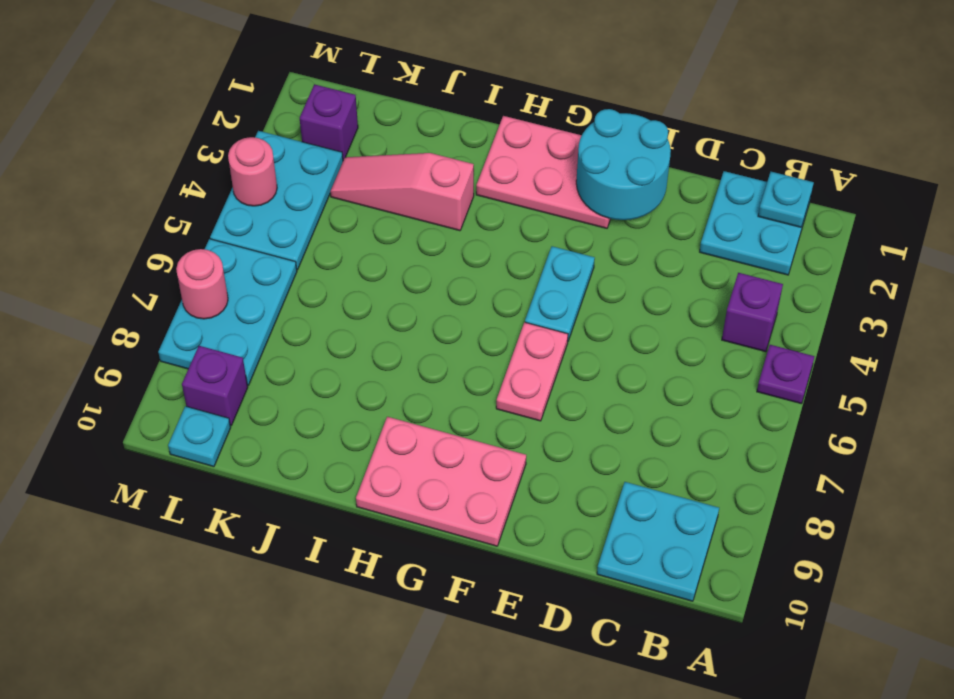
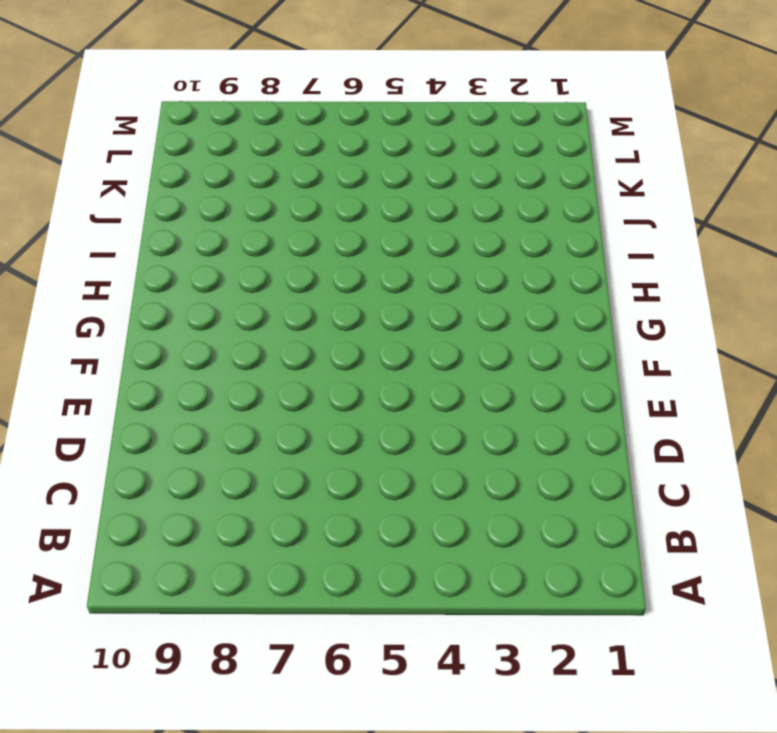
none -> purple plate A5 level 1
none -> cyan plate B1:C2 level 1
none -> purple brick B4 level 1

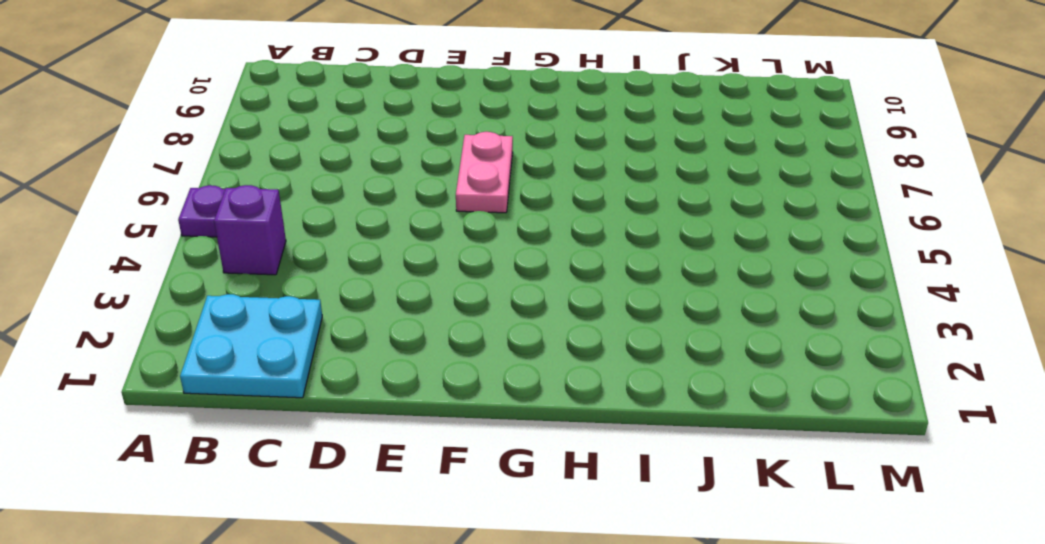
none -> cyan plate B9:C10 level 1
none -> pink plate F1:H2 level 1
none -> cyan plate F4:F5 level 1

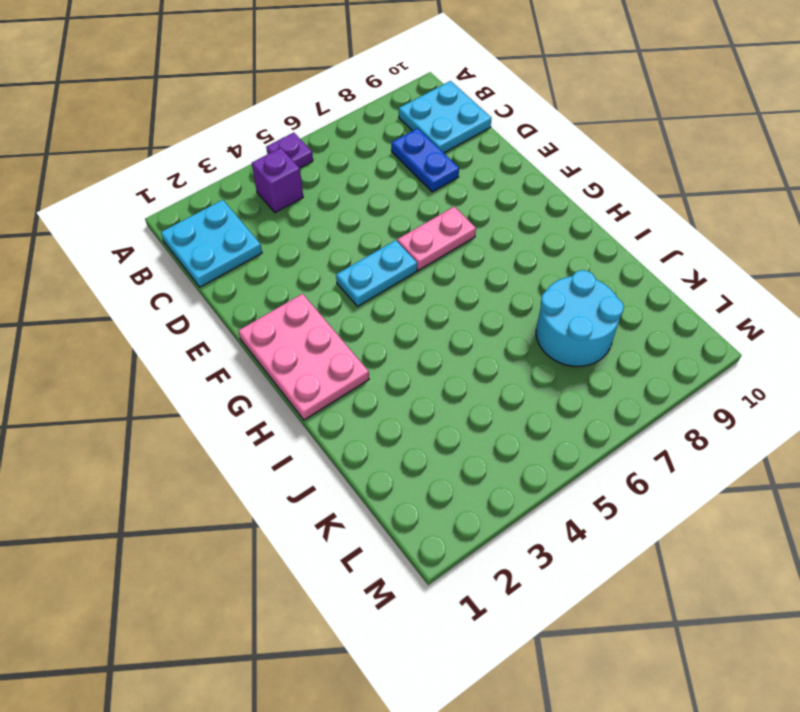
blue plate C8:D8 level 1 -> none
cyan round brick J7:K8 level 1 -> cyan round brick E1:F2 level 2
none -> pink plate F9:H10 level 1
none -> pink slope I3:K3 level 1 top I
none -> purple brick L2 level 1

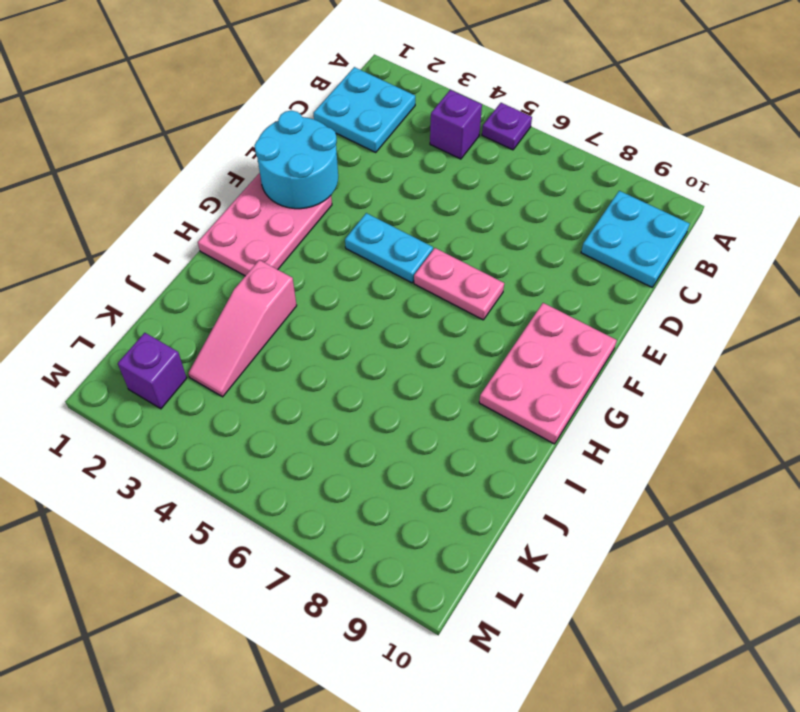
none -> cyan plate L3:M5 level 1
none -> cyan plate L6:M8 level 1
none -> purple brick L9 level 1

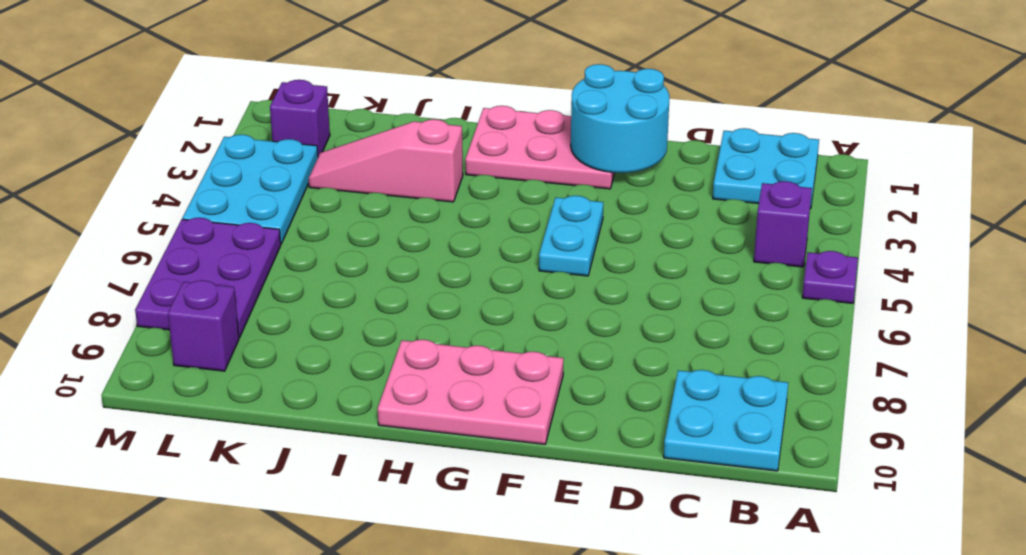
purple plate L6:M8 level 1 -> cyan plate L6:M8 level 1
none -> pink plate F6:F7 level 1
none -> cyan plate L10 level 1
none -> cyan plate B1 level 2

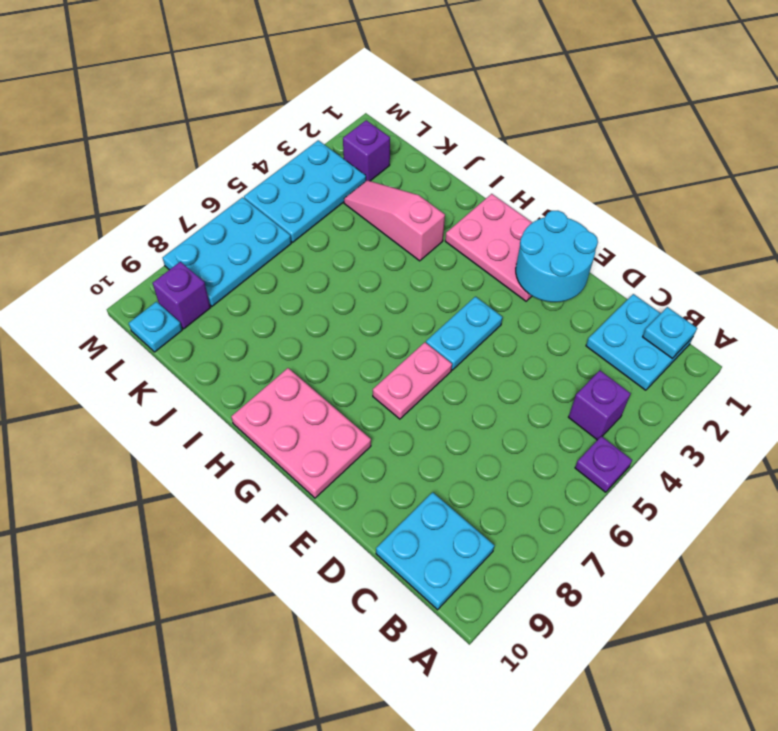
none -> pink round brick M4 level 2
none -> pink round brick M7 level 2

